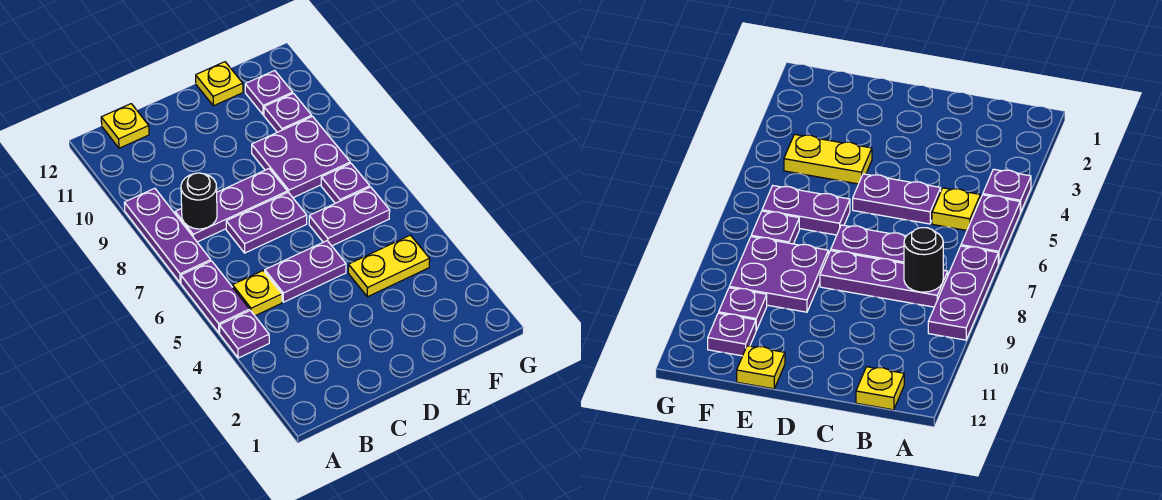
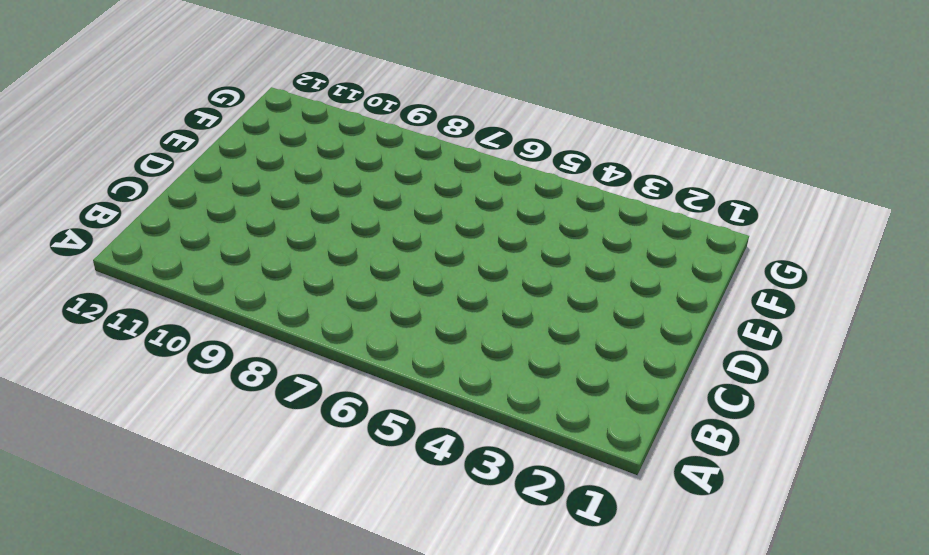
none -> purple plate A4 level 1
none -> purple plate A5:A6 level 1
none -> purple plate A7:A9 level 1

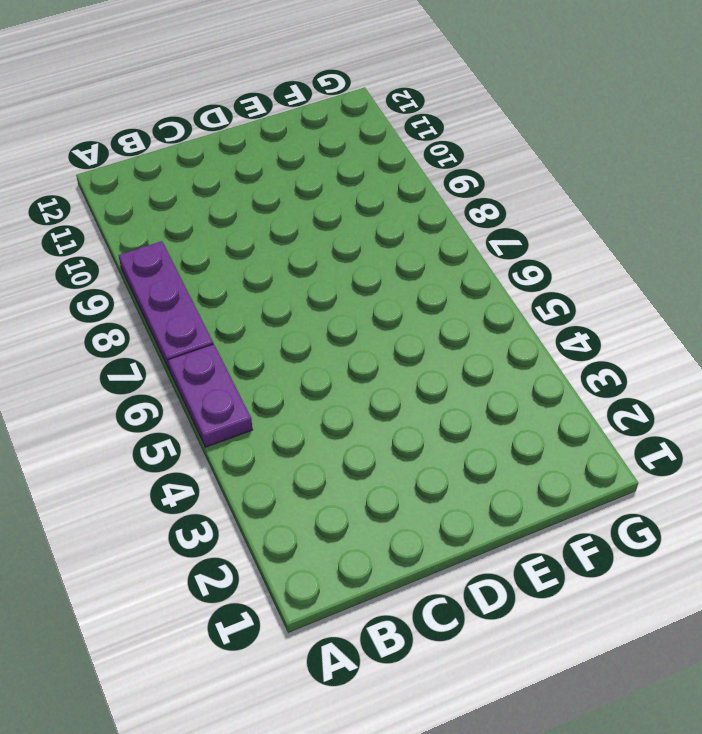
none -> purple plate A4 level 1
none -> yellow plate B5 level 1
none -> purple plate B8:D8 level 1

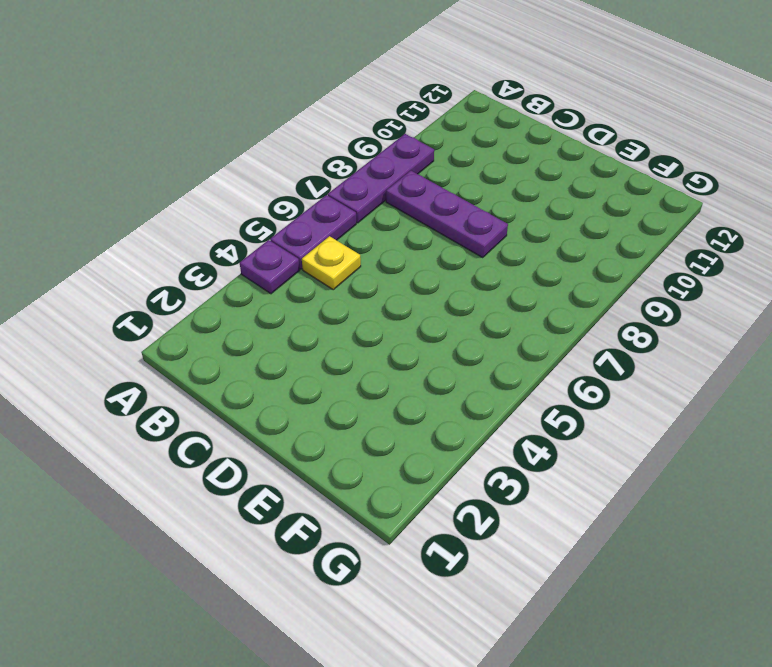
none -> yellow plate B12 level 1
none -> purple plate C5:D5 level 1
none -> purple plate C7:D7 level 1

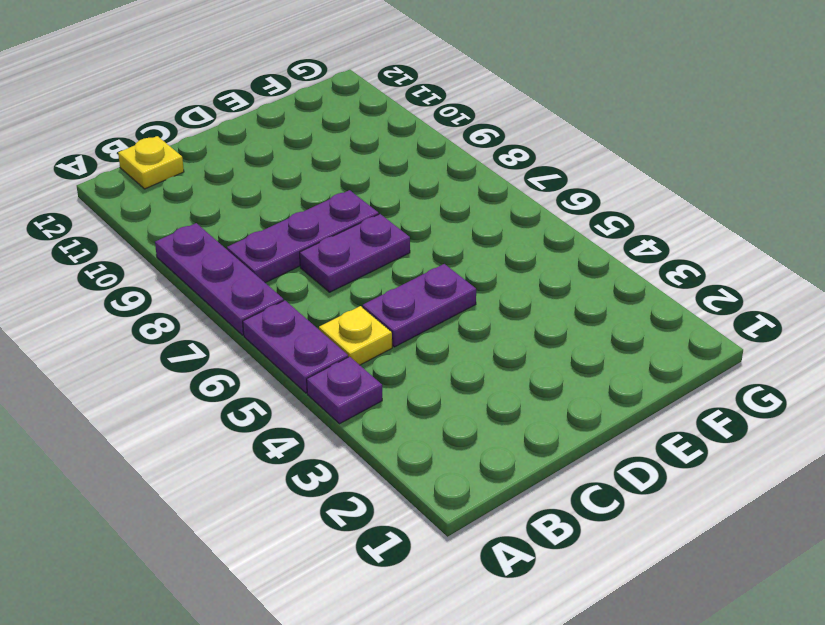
none -> yellow plate E4:F4 level 1
none -> purple plate E6:F6 level 1
none -> purple plate E8:F9 level 1

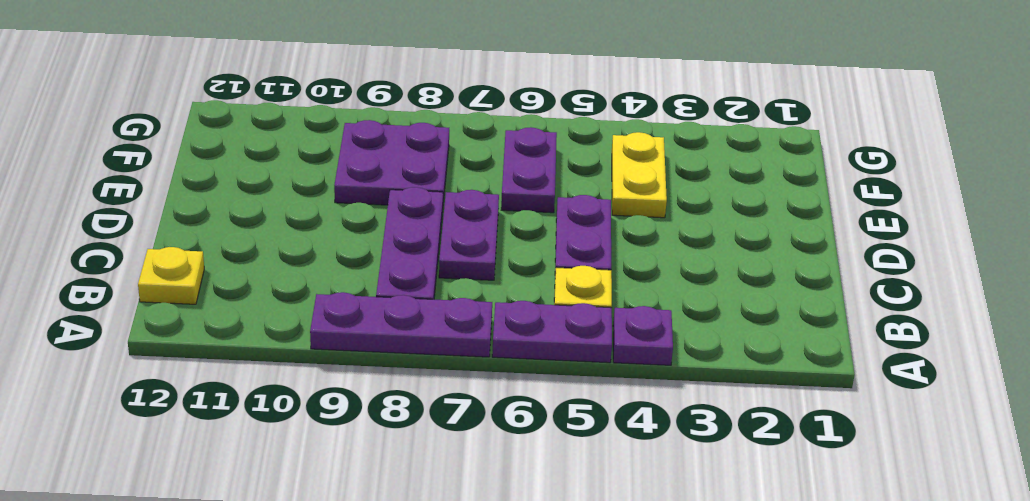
none -> yellow plate E12 level 1
none -> purple plate F7 level 1
none -> purple plate F10 level 1

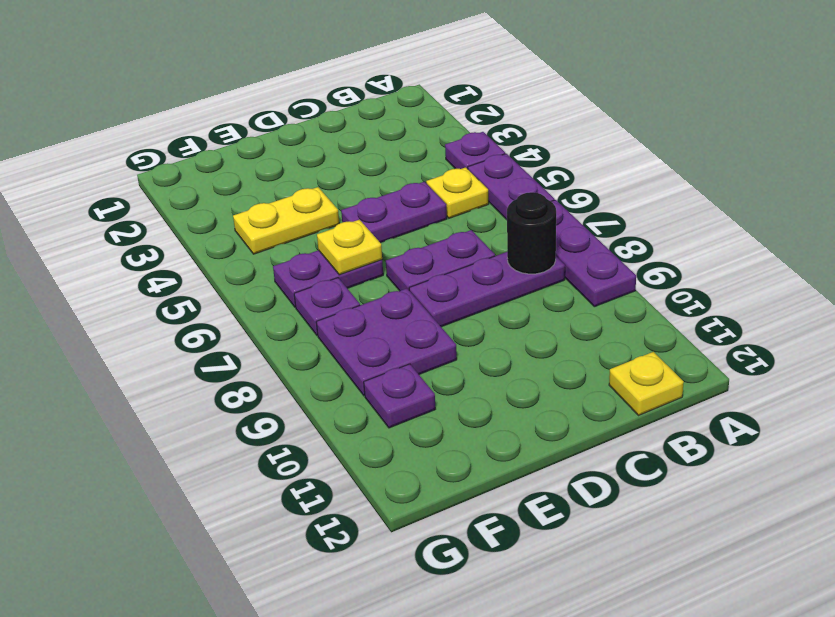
yellow plate E6 level 2 -> yellow plate E12 level 1
none -> purple plate F11 level 1

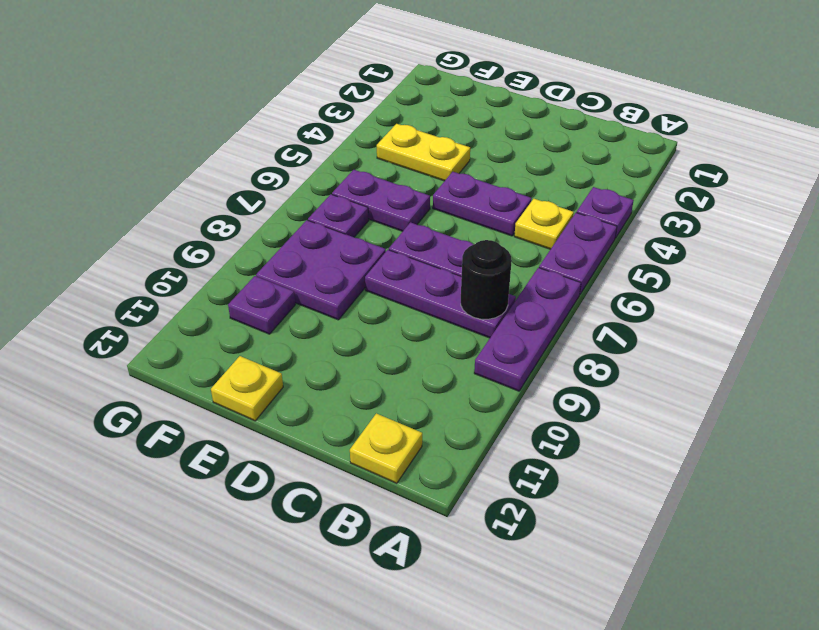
none -> purple plate F11 level 1

